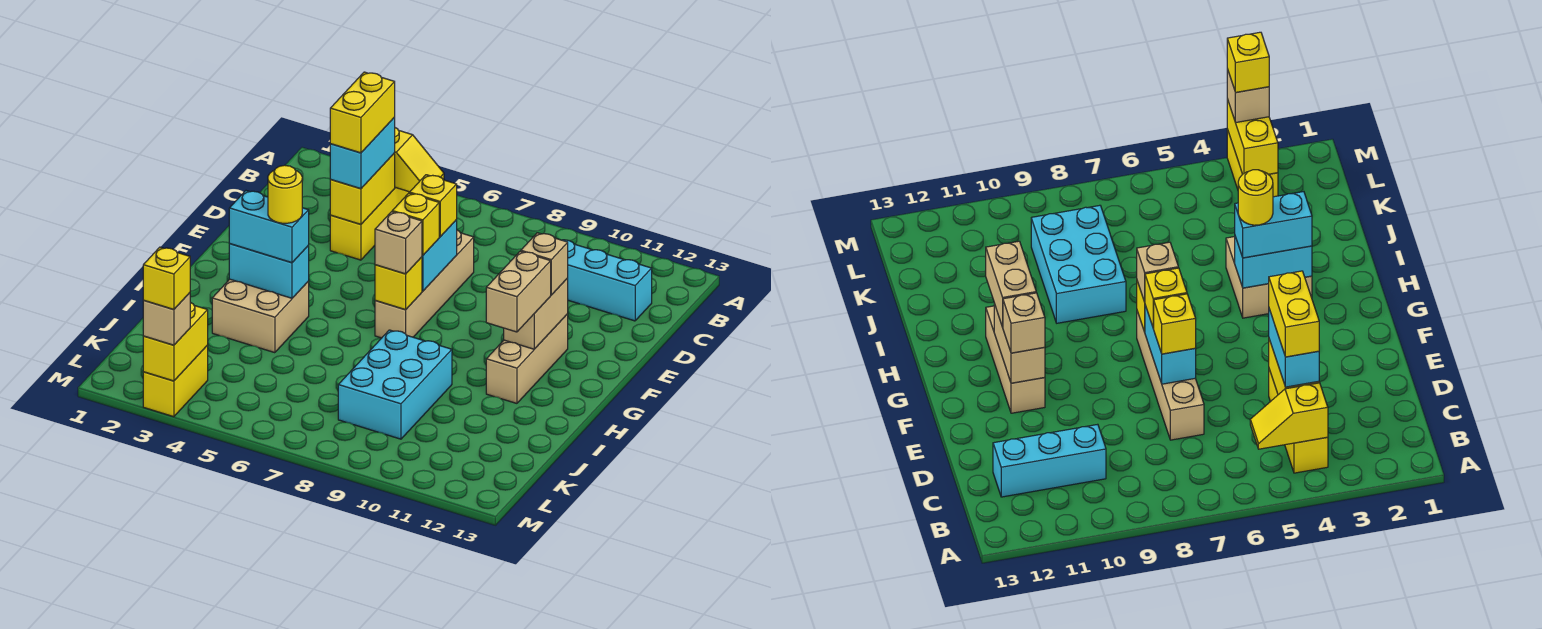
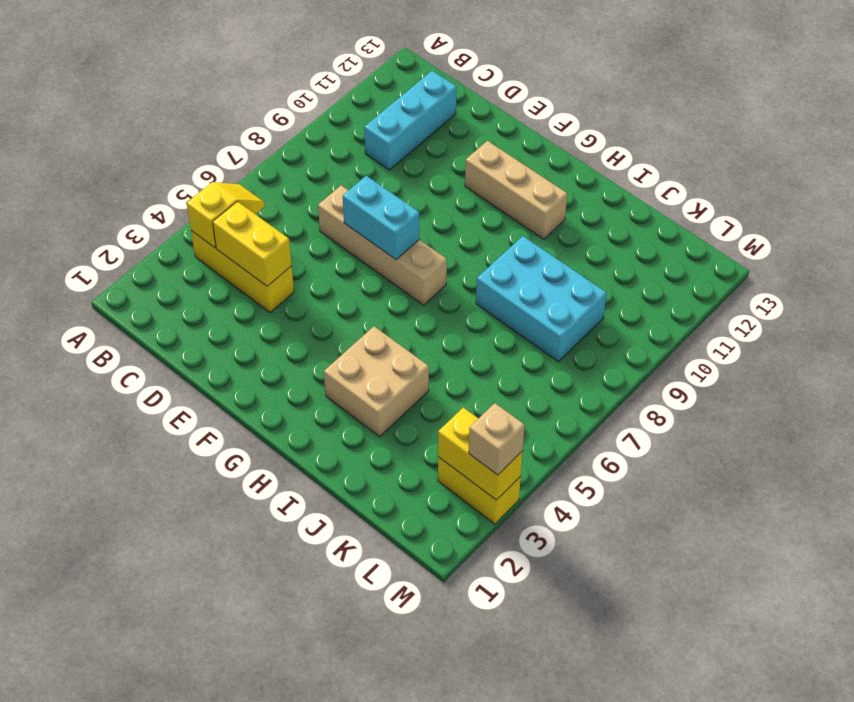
none -> tan brick F11:G11 level 2
none -> yellow brick G7 level 2
none -> cyan brick H3:H4 level 2

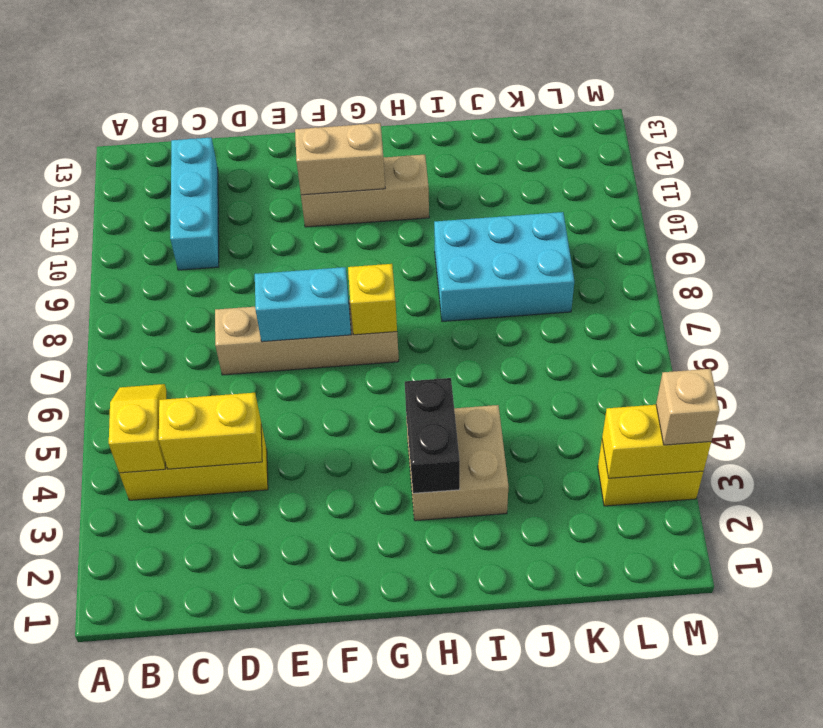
black brick H3:H4 level 2 -> cyan brick H3:H4 level 2
none -> cyan brick C4:D4 level 3
none -> yellow brick E7 level 3
none -> yellow brick F7 level 3

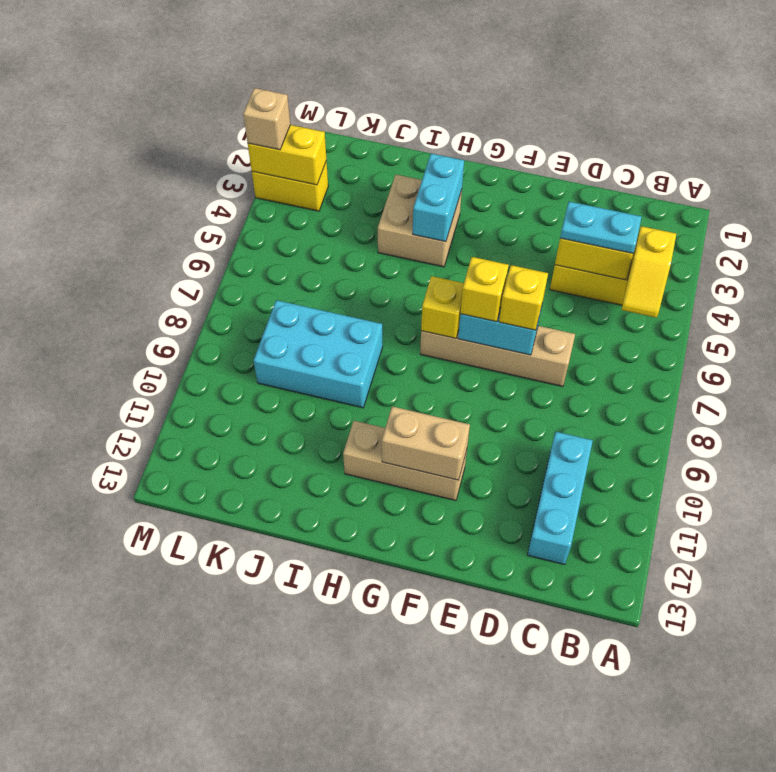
cyan plate C4:D4 level 3 -> cyan brick C4:D4 level 3
none -> tan brick F11 level 3
none -> tan brick G7 level 3
none -> tan brick G11:H11 level 3

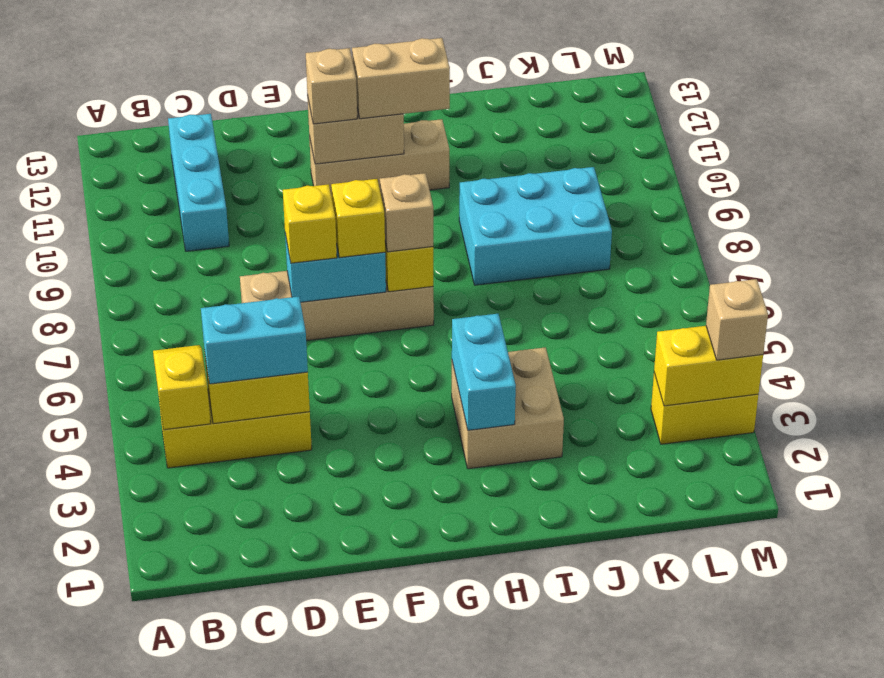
none -> cyan brick H3:H4 level 3
none -> yellow brick C4:D4 level 4
none -> yellow round brick H4 level 4

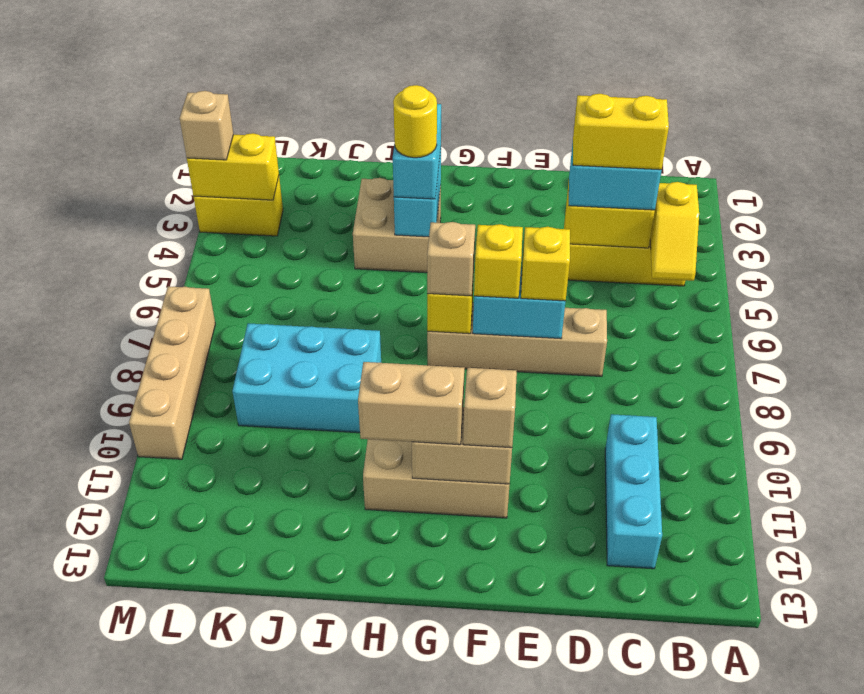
tan brick M7:M10 level 1 -> none
none -> yellow brick M3 level 4

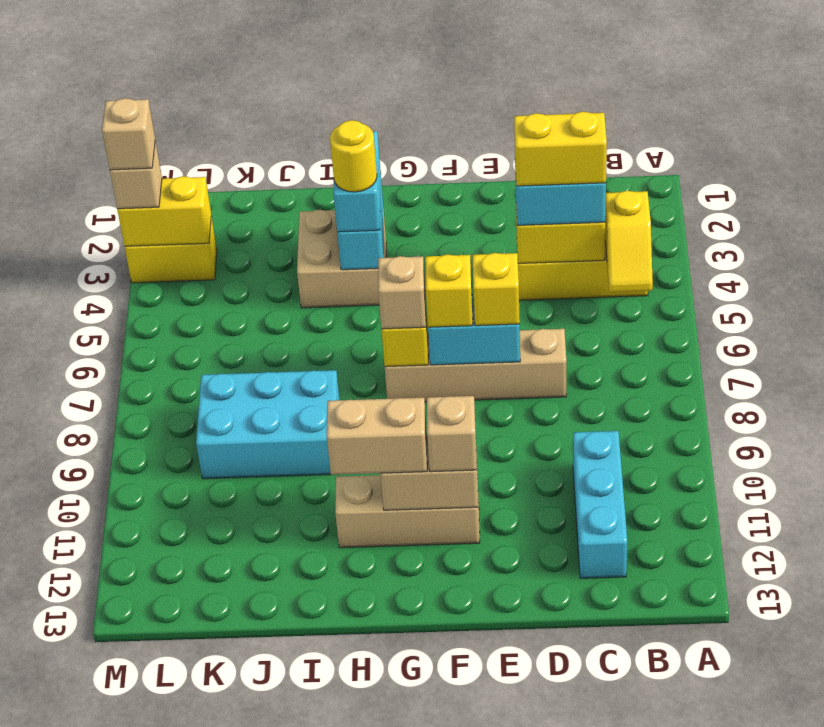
tan brick M3 level 4 -> yellow brick M3 level 4

